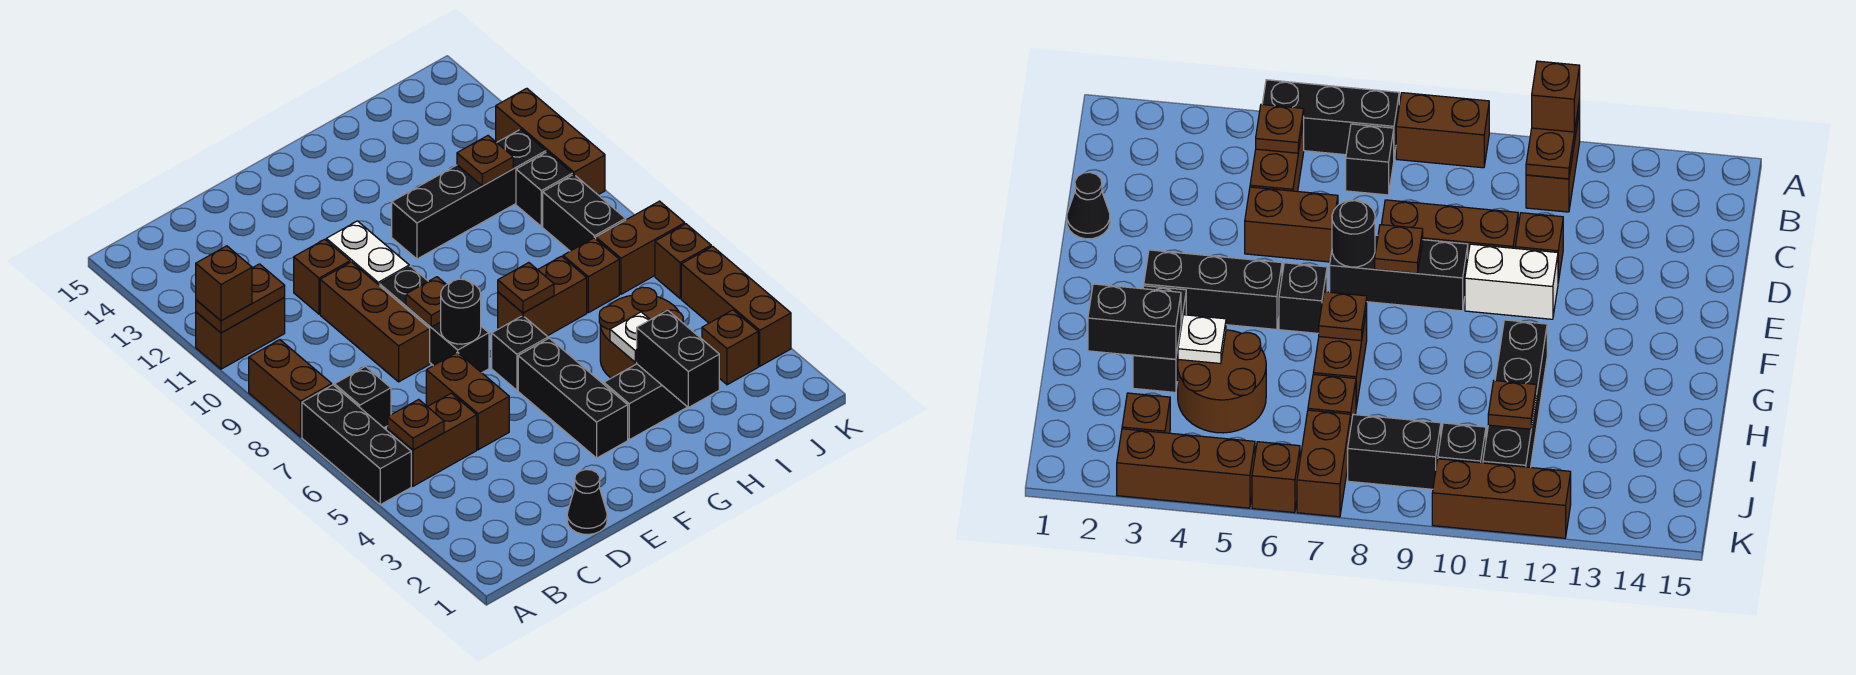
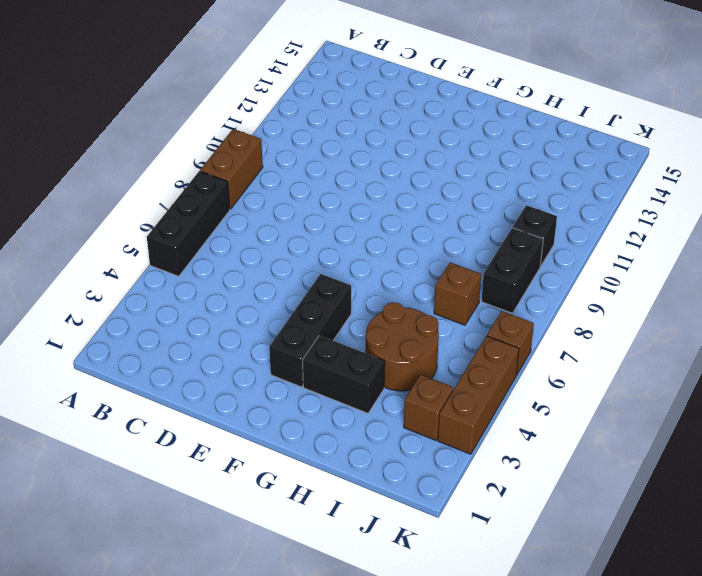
none -> brown brick A11:B11 level 1
none -> brown brick B5:C5 level 1
none -> black brick B7 level 1
none -> black cone D1 level 1

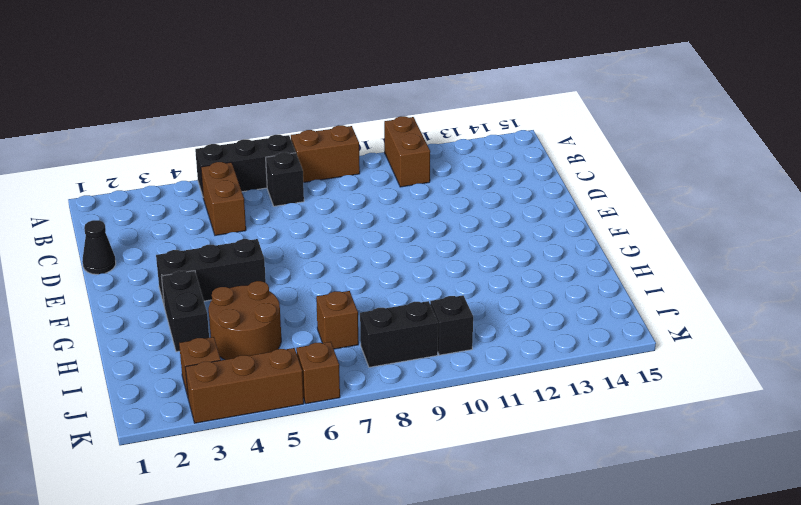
none -> brown brick D5:D6 level 1
none -> brown brick D8:D10 level 1
none -> brown brick D11 level 1
none -> black brick E7:E9 level 1

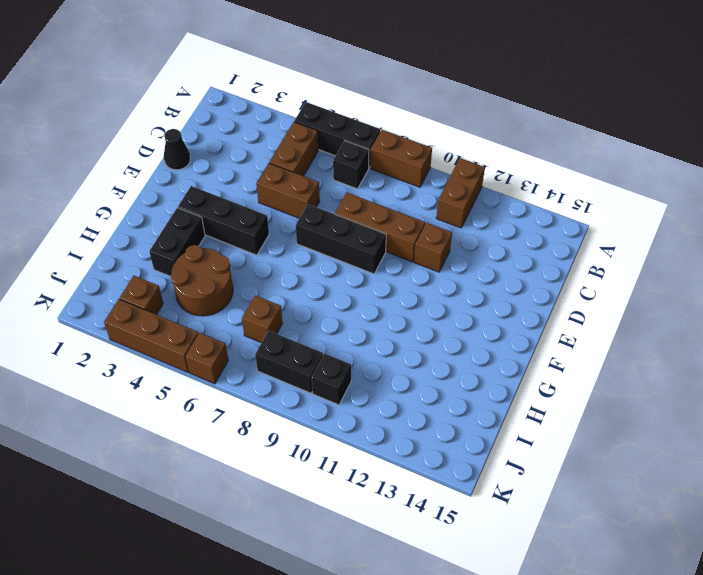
none -> white brick E10:E11 level 1
none -> black brick F6 level 1
none -> brown brick G7:H7 level 1
none -> black brick G11:J11 level 1

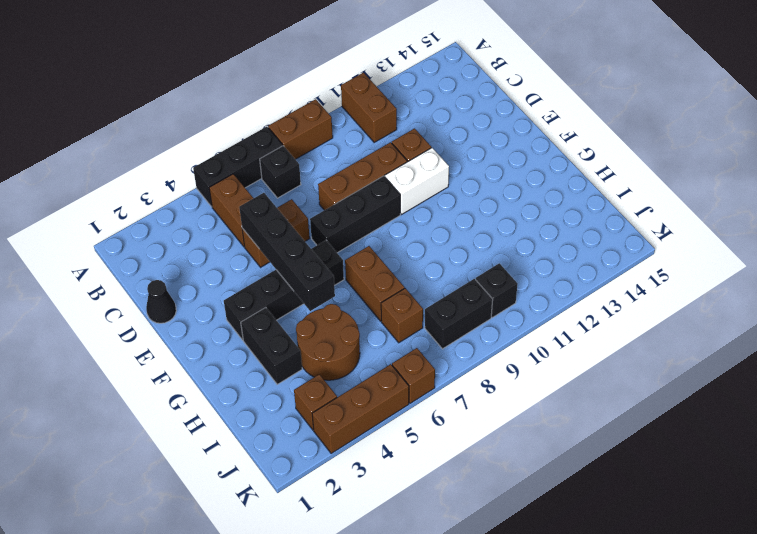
black brick D5:G5 level 2 -> black brick G11:J11 level 1
none -> brown brick J7:K7 level 1
none -> brown brick K10:K12 level 1
none -> brown plate A11:B11 level 2
none -> brown plate B5 level 2

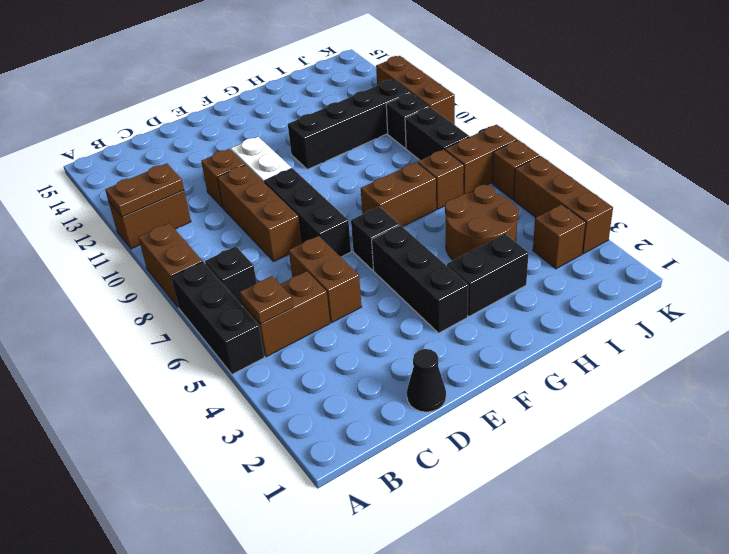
none -> black round brick E7 level 2
none -> brown plate E8 level 2
none -> brown plate G7 level 2
none -> black brick H2:H3 level 2

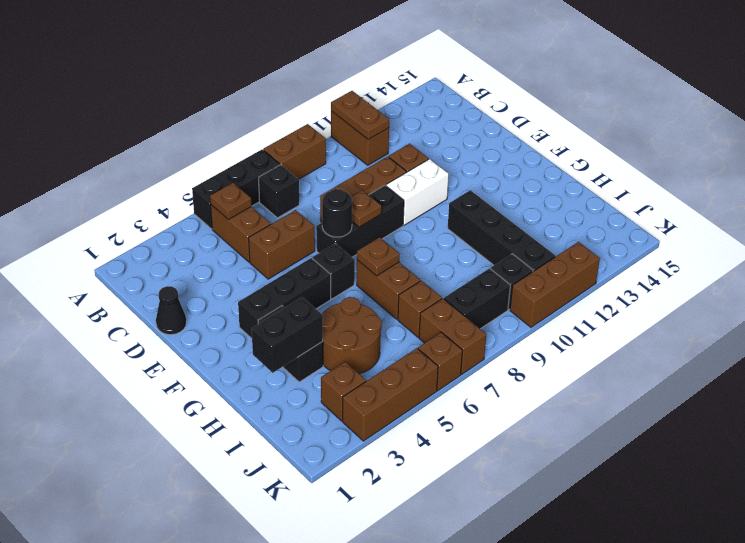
none -> white plate H4 level 2
none -> brown plate I11 level 2
none -> brown brick A11 level 3

